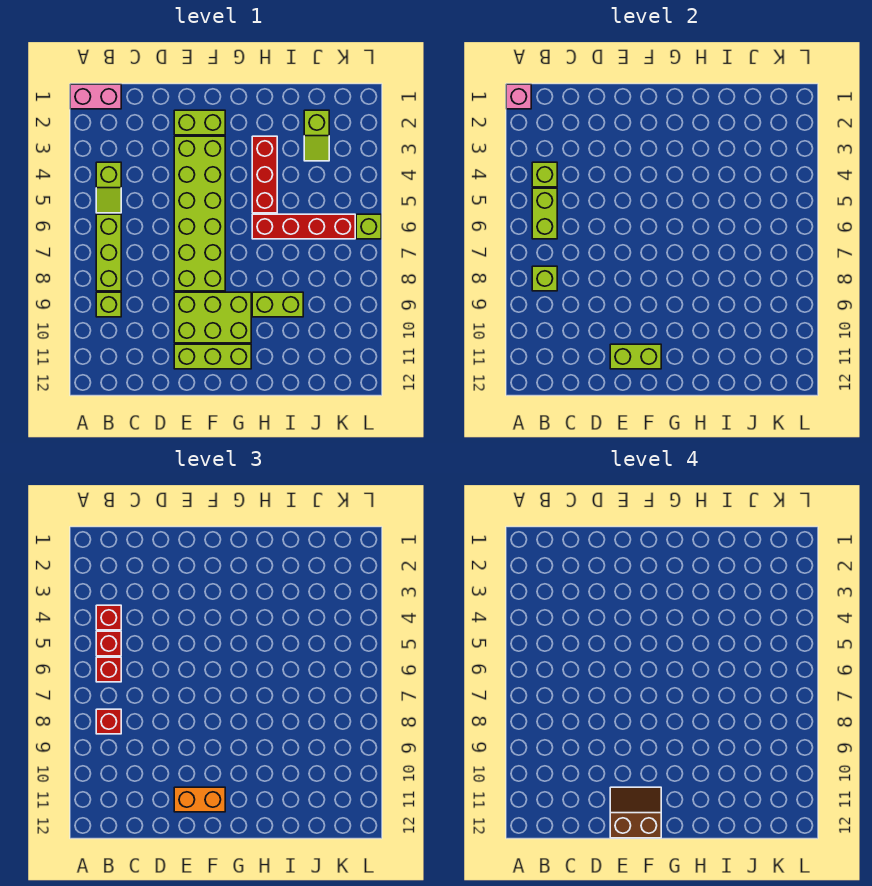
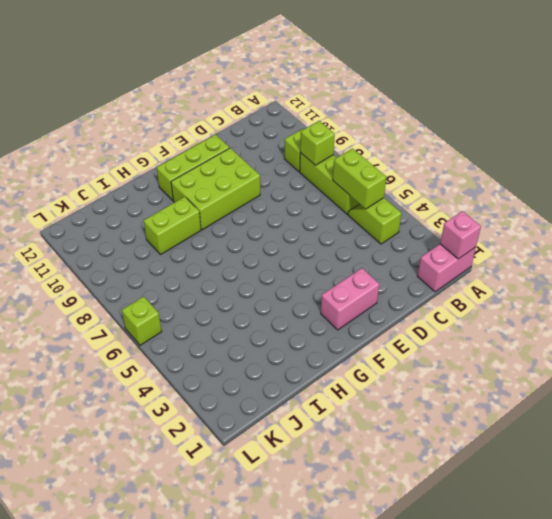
pink brick E2:F2 level 1 -> lime brick E2:F2 level 1
none -> lime brick E3:F8 level 1
none -> red brick H3:H5 level 1
none -> red brick H6:K6 level 1

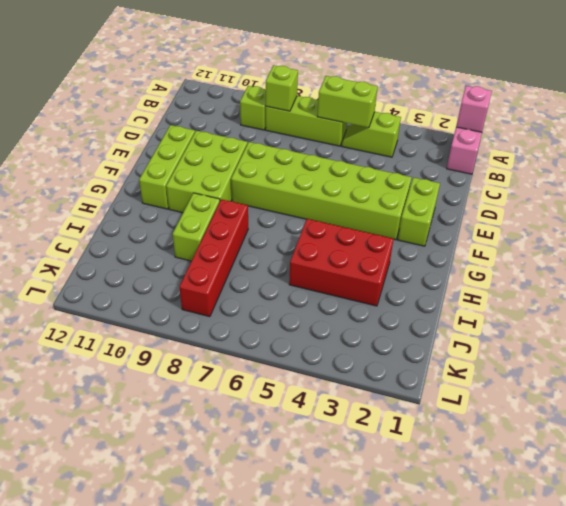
red brick H3:I5 level 1 -> red brick H3:H5 level 1
red brick H8:K8 level 1 -> red brick H6:K6 level 1
none -> lime slope J2:J3 level 1 top 2
none -> lime brick L6 level 1
none -> lime brick B4 level 2

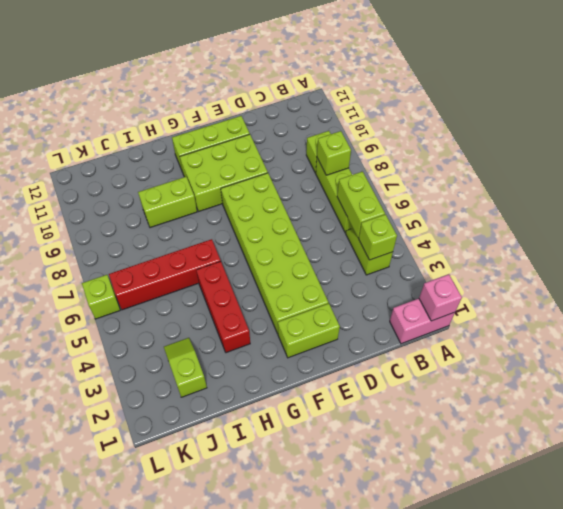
none -> lime brick E11:F11 level 2
none -> red brick B4 level 3
none -> red brick B5 level 3

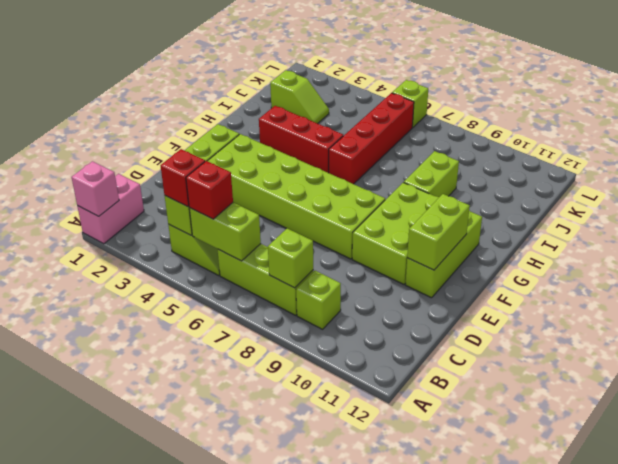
none -> red brick B6 level 3
none -> red brick B8 level 3
none -> orange brick E11:F11 level 3

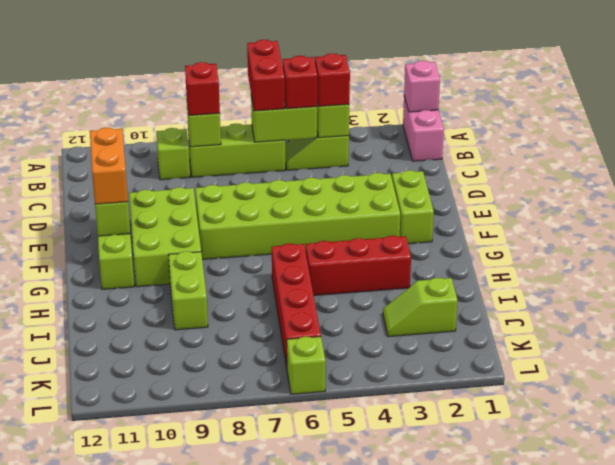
red brick A6:B6 level 3 -> red brick B6 level 3
none -> brown slope E11:F12 level 4 top 12

